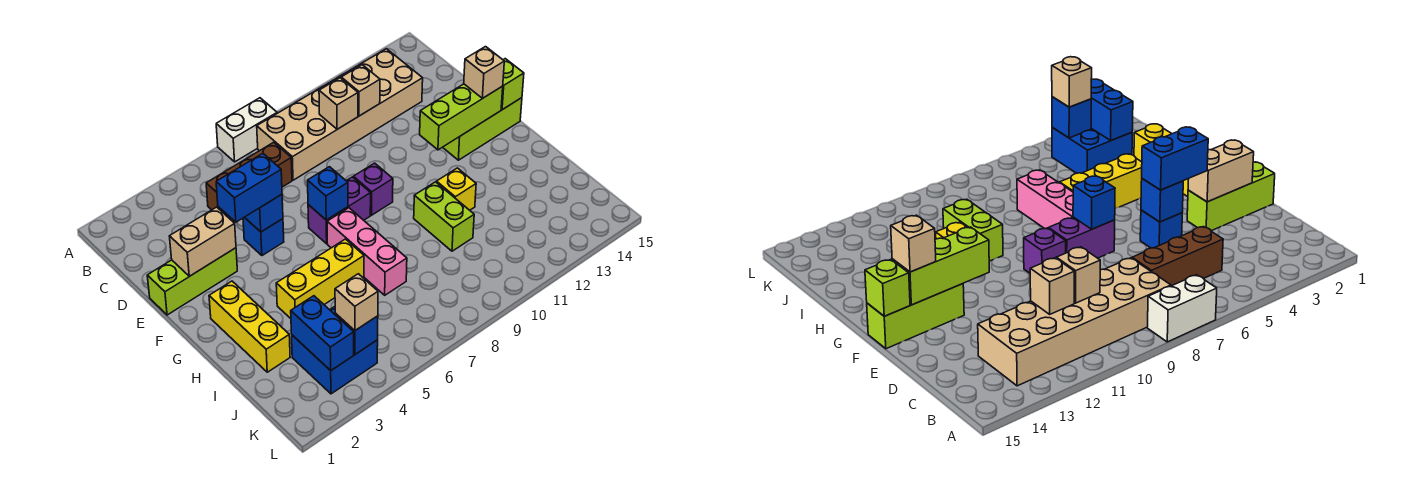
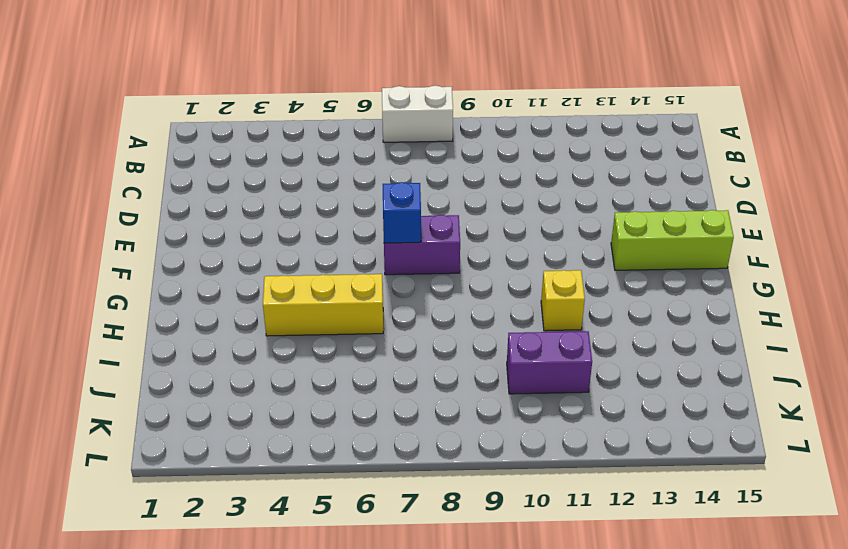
purple brick J10:J11 level 1 -> none
none -> tan brick B8:C13 level 1
none -> brown brick C5:C7 level 1
none -> lime brick E1:E3 level 1

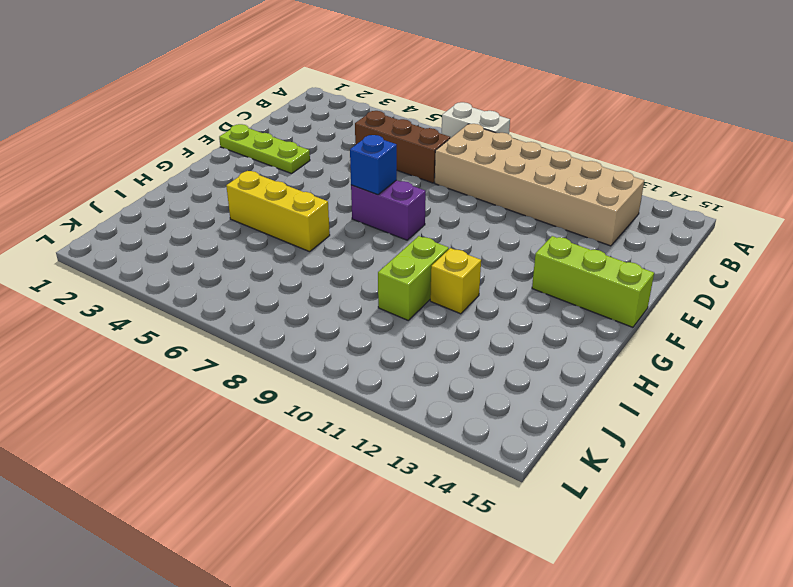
lime plate E1:E3 level 1 -> lime brick E1:E3 level 1
none -> blue brick E5 level 1
none -> purple brick F9 level 1
none -> yellow brick G2:I2 level 1

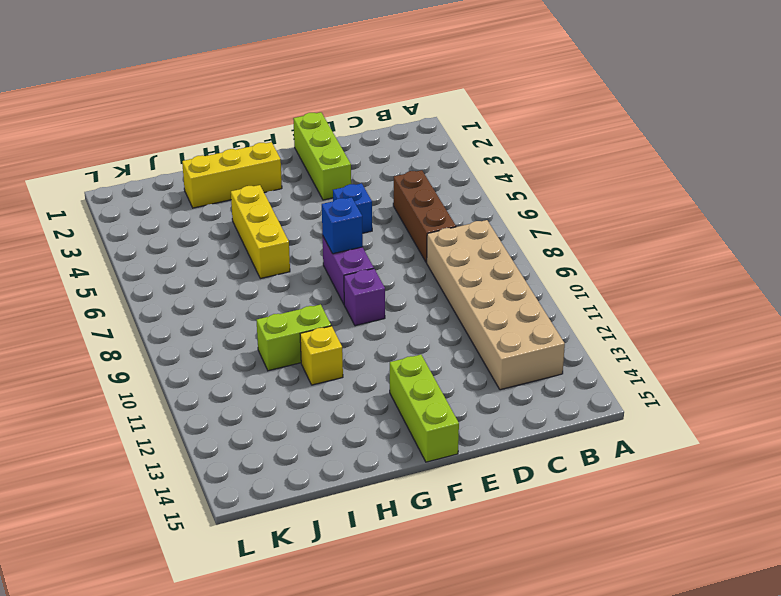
none -> white brick A7:A8 level 1
none -> pink brick G7:I7 level 1
none -> blue brick J3:K4 level 1

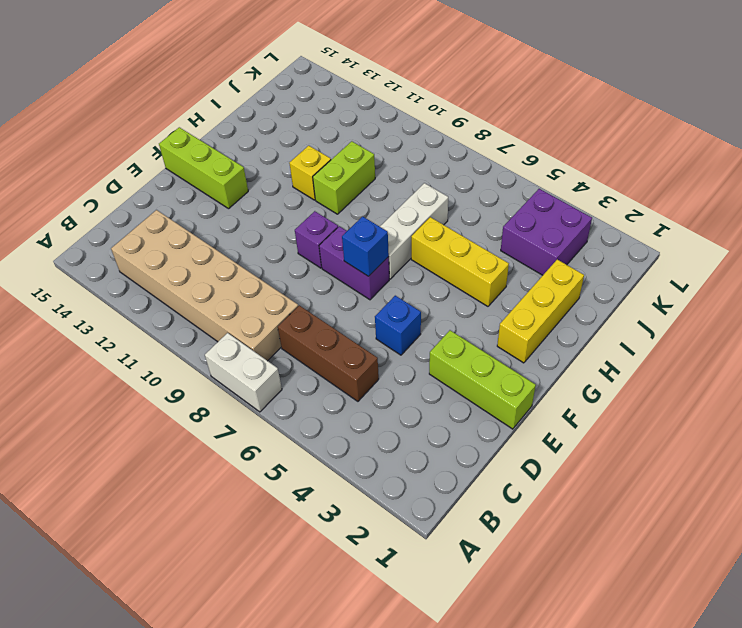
white brick G7:I7 level 1 -> pink brick G7:I7 level 1
purple brick J3:K4 level 1 -> blue brick J3:K4 level 1
none -> tan brick C10 level 2
none -> tan brick C11 level 2
none -> tan brick E2:E3 level 2

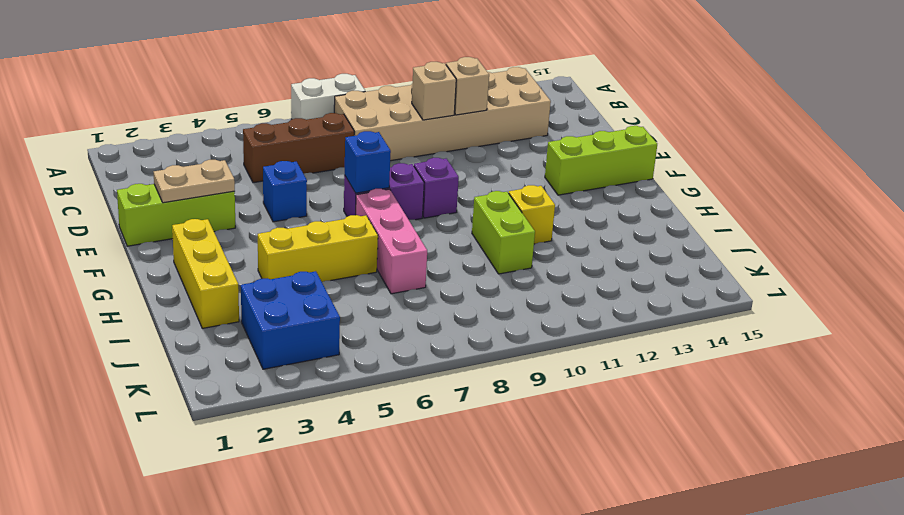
tan plate E2:E3 level 2 -> tan brick E2:E3 level 2
none -> blue brick E5 level 2
none -> lime brick F12:F14 level 2
none -> lime brick F15 level 2

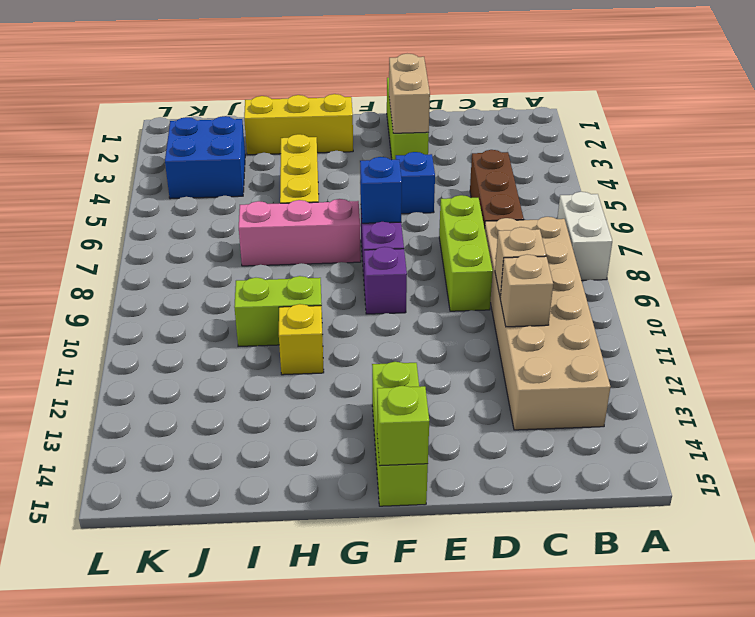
lime brick D7:D9 level 1 -> lime brick F12:F14 level 2
none -> blue brick E5 level 2
none -> blue brick J3:K3 level 2
none -> blue brick K4 level 2

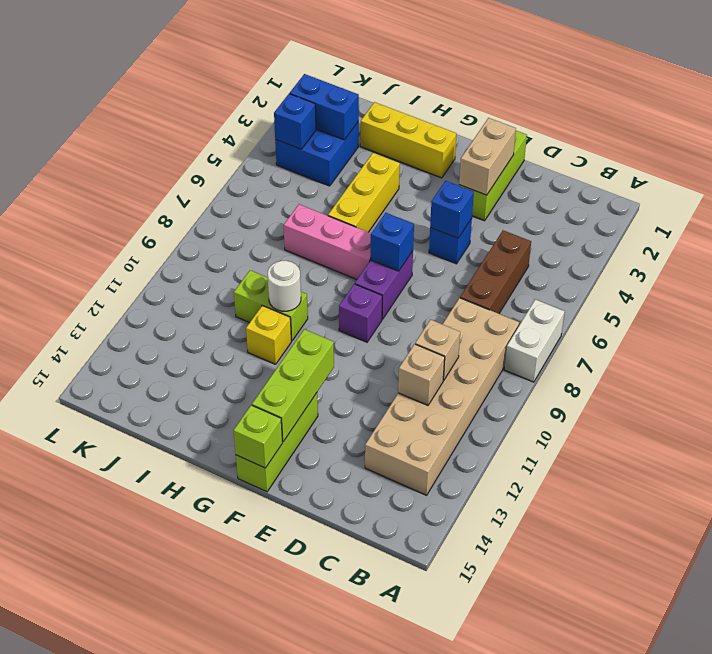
white round brick H10 level 2 -> none
none -> blue brick E4:E5 level 3
none -> tan brick F14 level 3
none -> tan brick K4 level 3

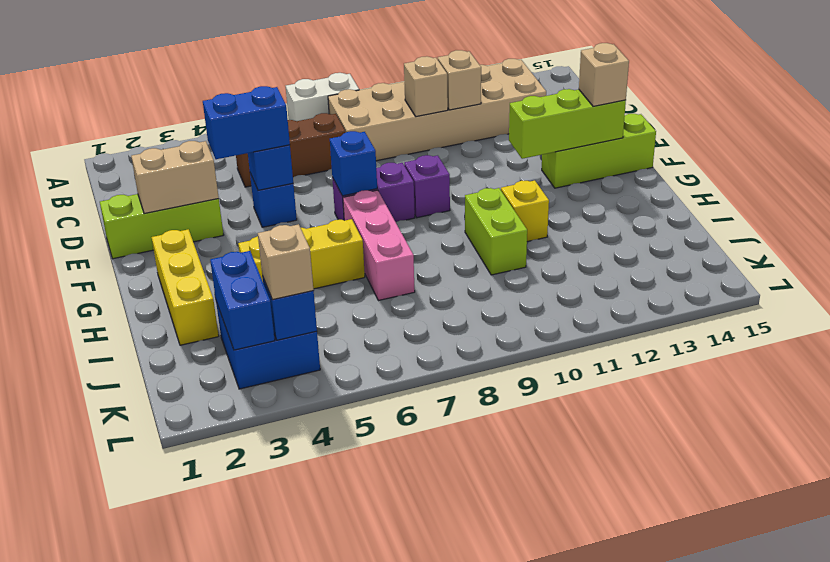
none -> lime brick F15 level 2

